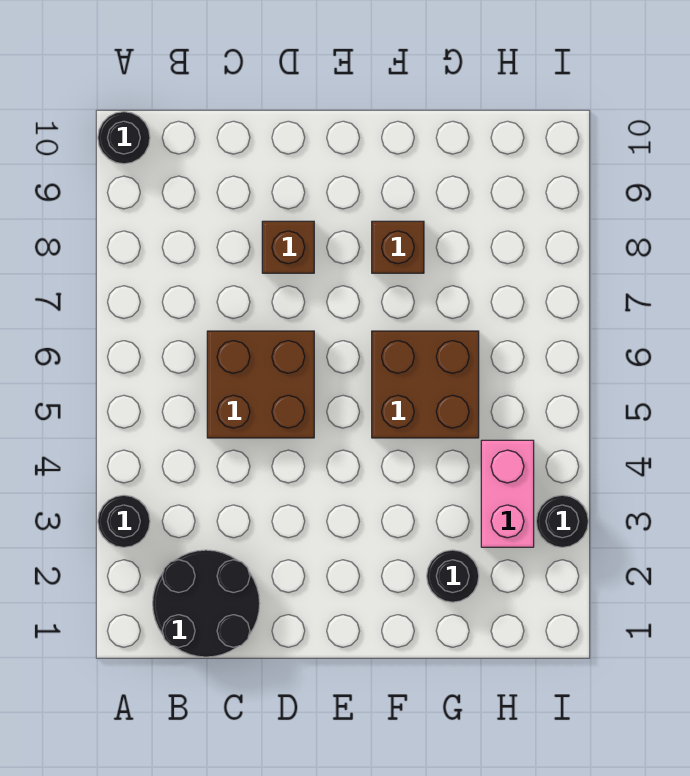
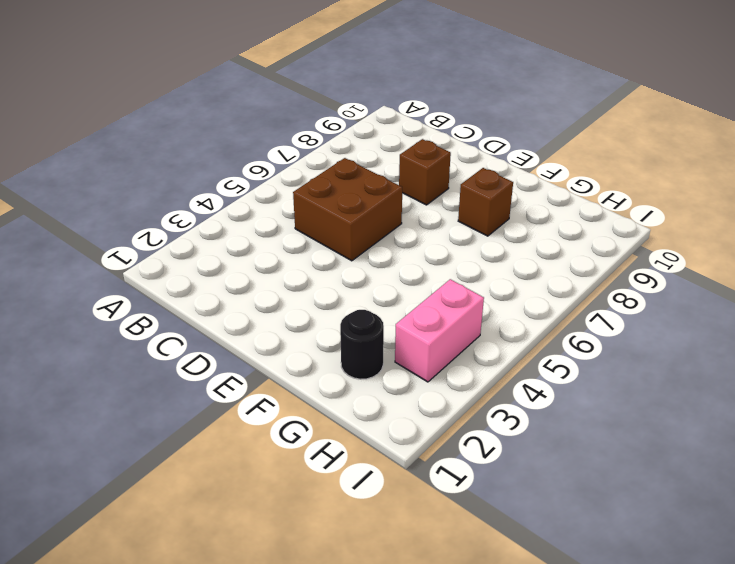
none -> black round brick A3 level 1
none -> black round brick A10 level 1

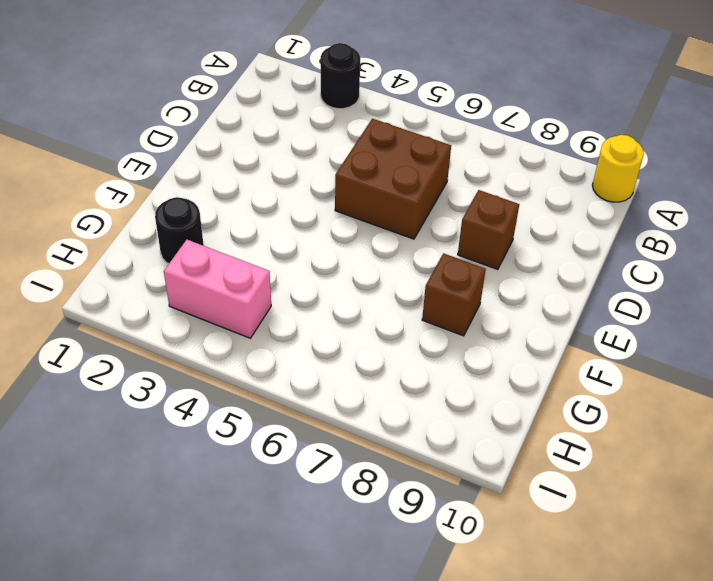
yellow round brick A10 level 1 -> black round brick A10 level 1
none -> black round brick B1:C2 level 1
none -> brown brick F5:G6 level 1

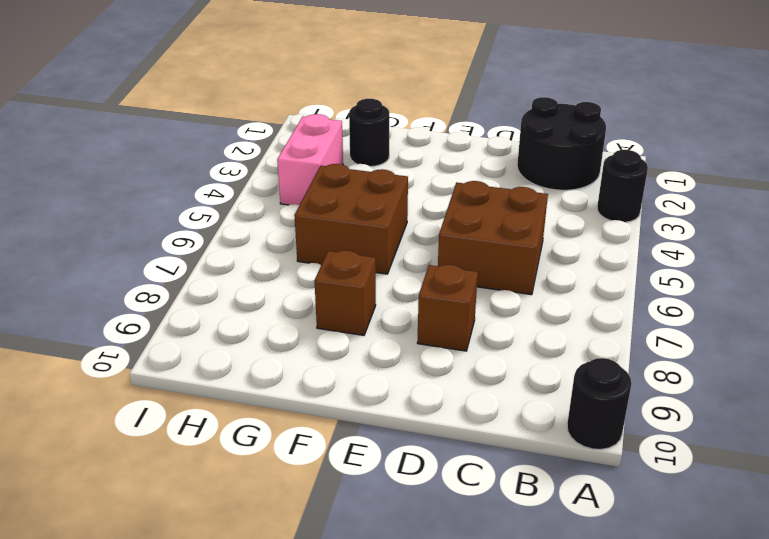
none -> black round brick I3 level 1

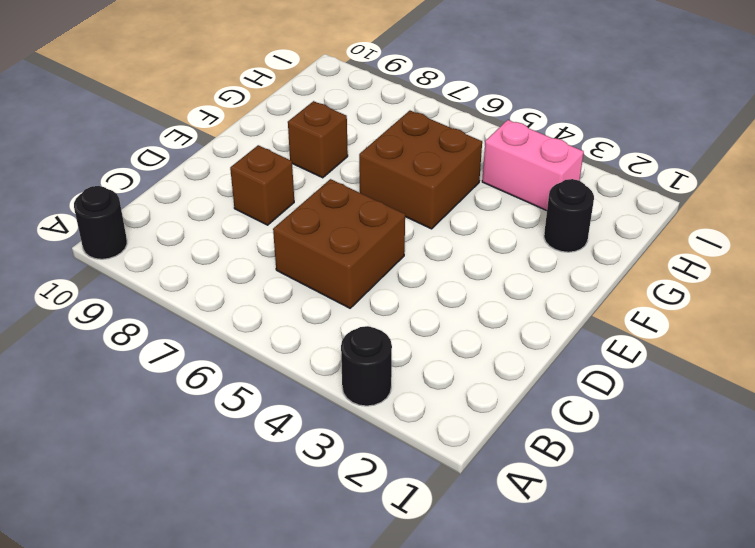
none -> black round brick B1:C2 level 1
none -> black round brick I3 level 1

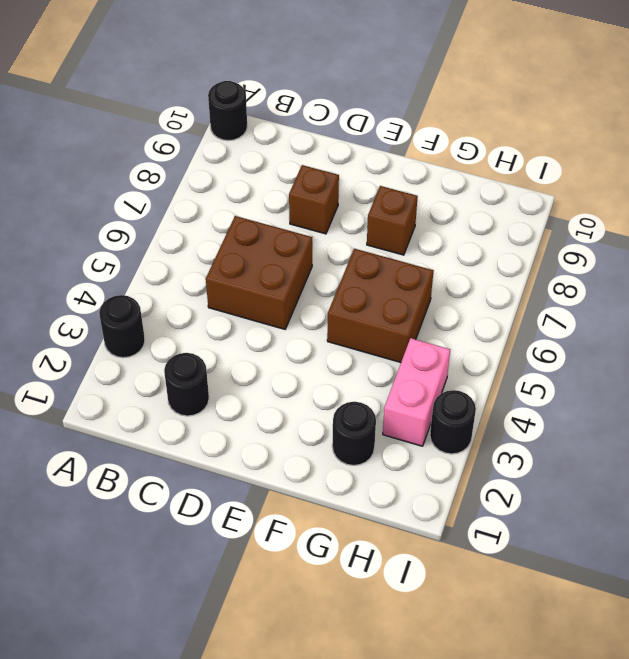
black round brick C2 level 1 -> black round brick B1:C2 level 1

